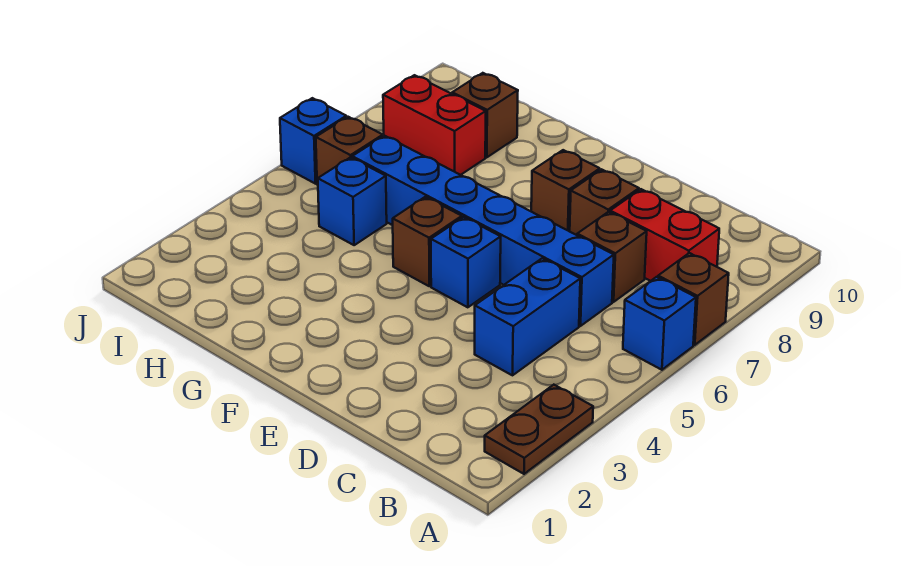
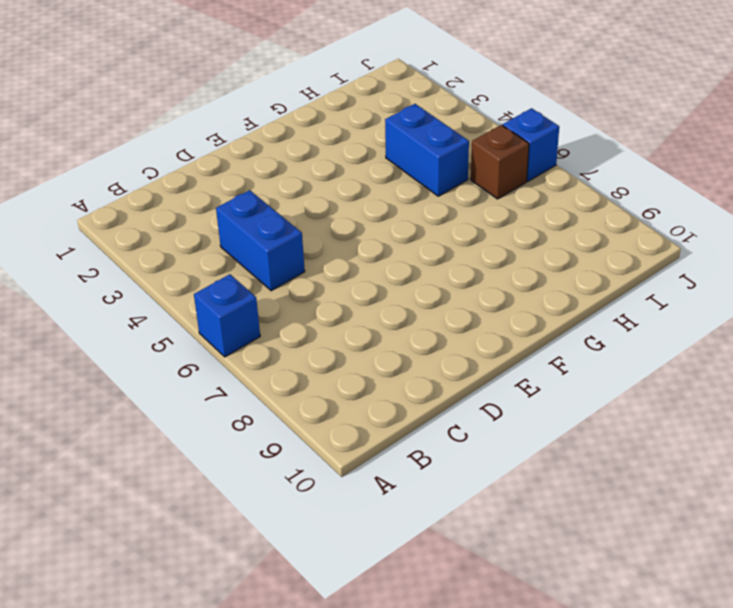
blue brick H4:H5 level 1 -> blue brick H5 level 1
none -> brown plate A2:A3 level 1
none -> brown brick A7 level 1
none -> red brick B8:C8 level 1

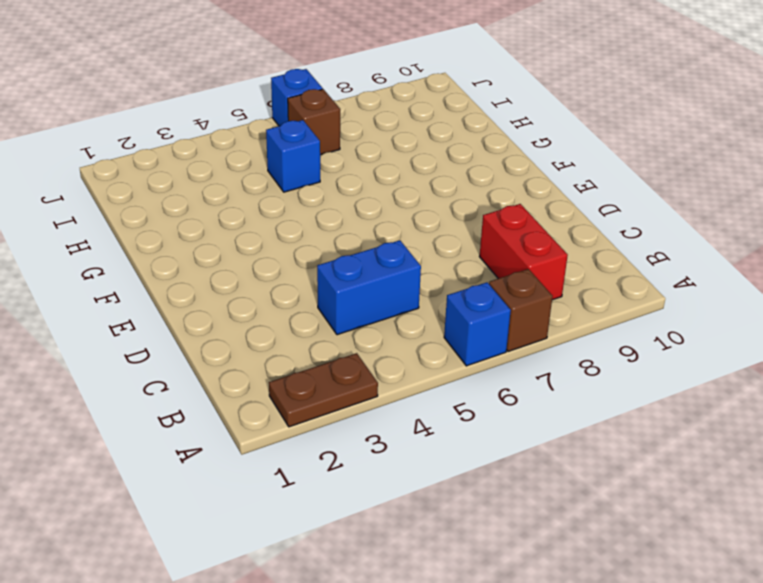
none -> blue brick C6:H6 level 1
none -> brown brick C7 level 1
none -> brown brick D8 level 1

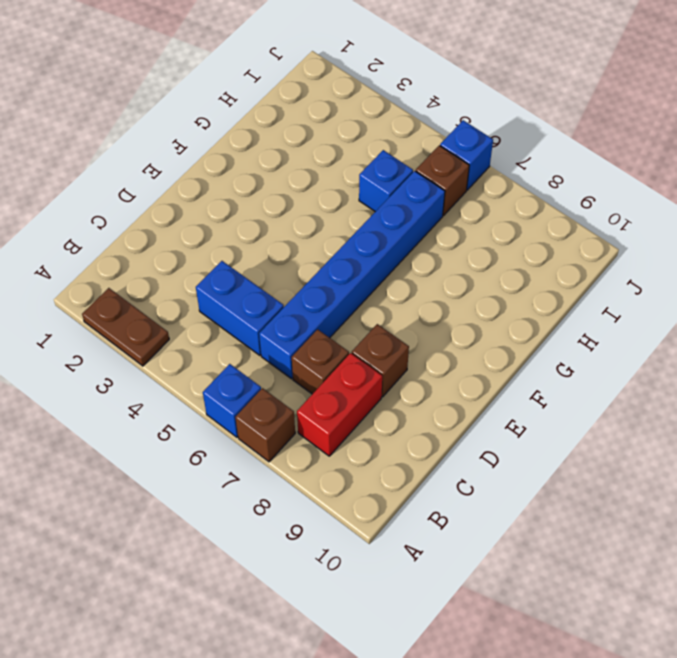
none -> blue brick E5 level 1
none -> brown brick E8 level 1
none -> brown brick F5 level 1

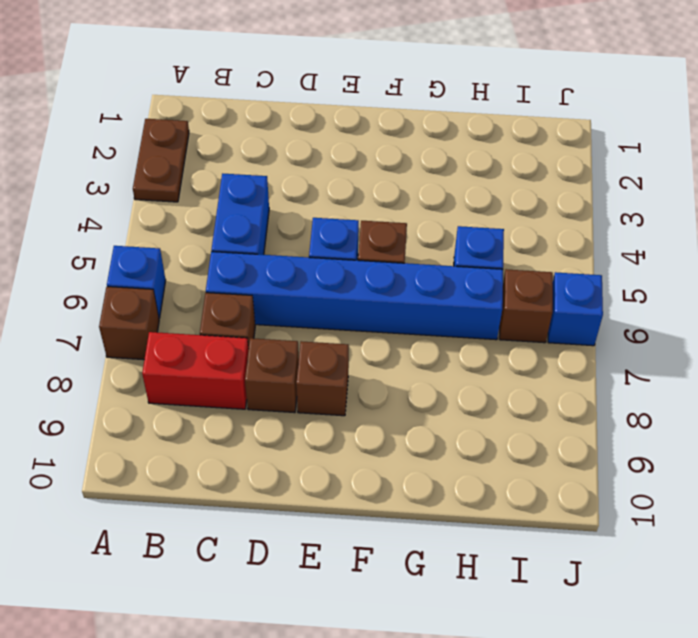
none -> red brick H8:I8 level 1
none -> brown brick H9 level 1

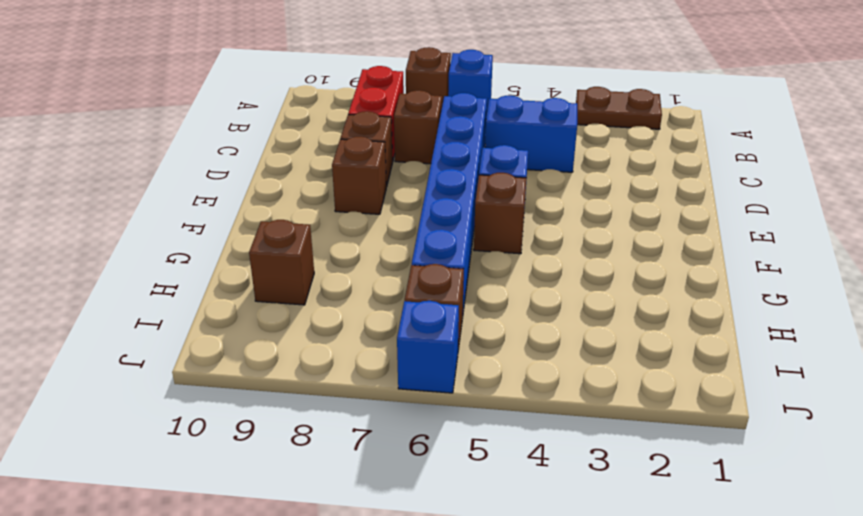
none -> blue brick H5 level 1
none -> red brick H8:I8 level 1

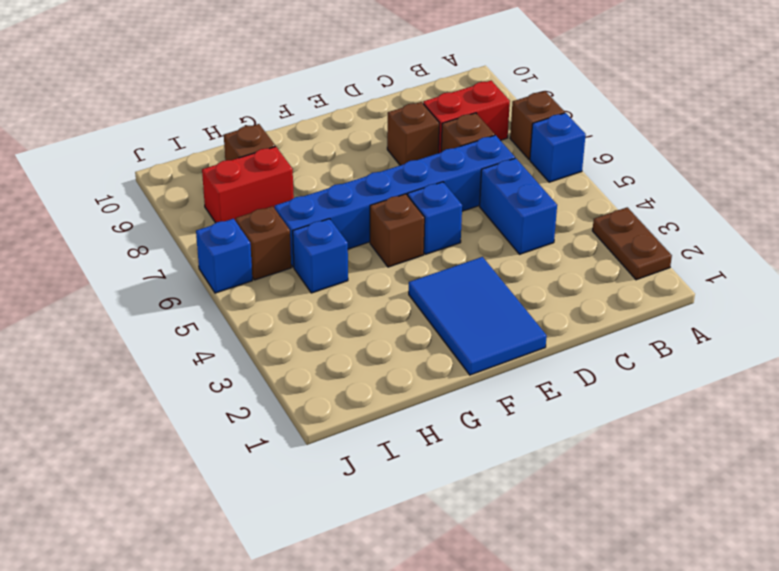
blue tile E1:F3 level 1 -> none
none -> brown brick E8 level 1

